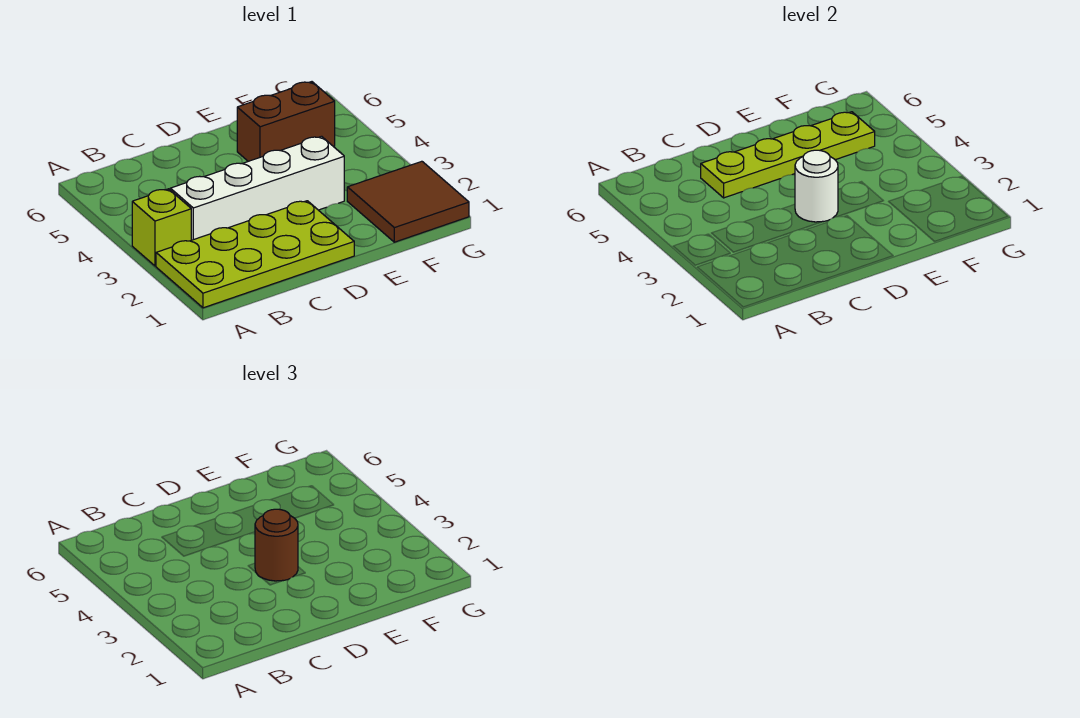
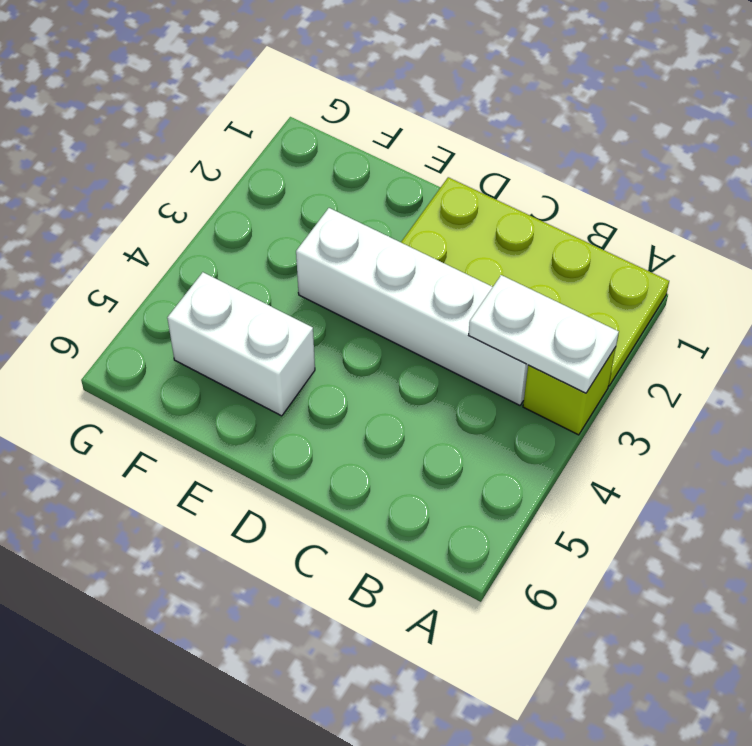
white plate A3:B3 level 2 -> none
white brick E5:F5 level 1 -> brown brick E5:F5 level 1
none -> brown tile F1:G2 level 1
none -> lime plate C5:F5 level 2

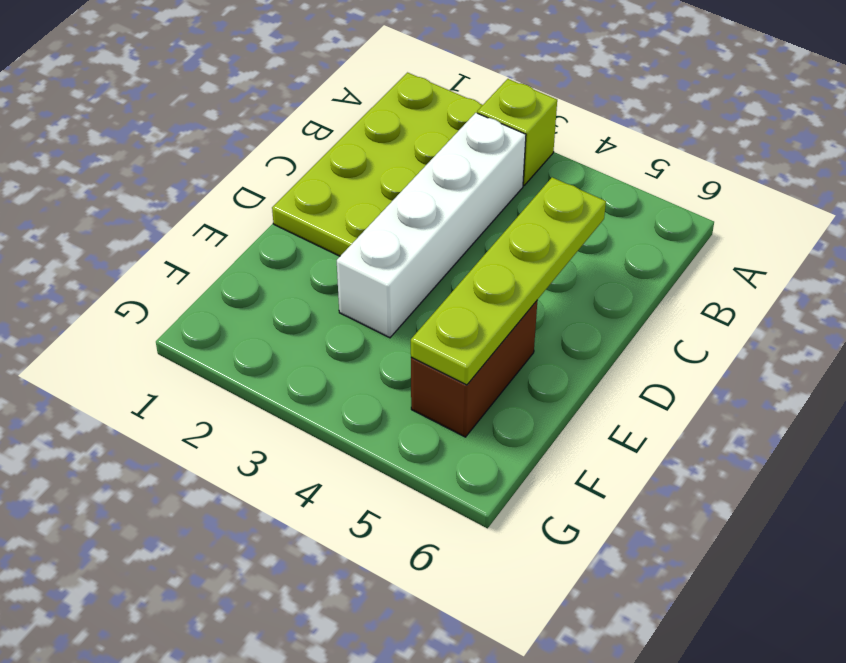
none -> brown tile F1:G2 level 1
none -> white round brick D3 level 2

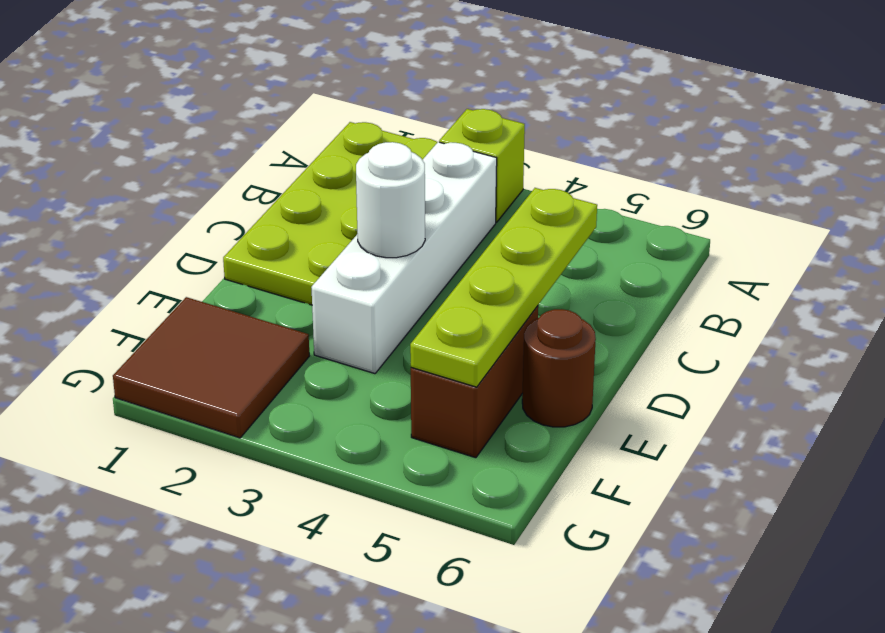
brown round brick E6 level 1 -> brown round brick D3 level 3

